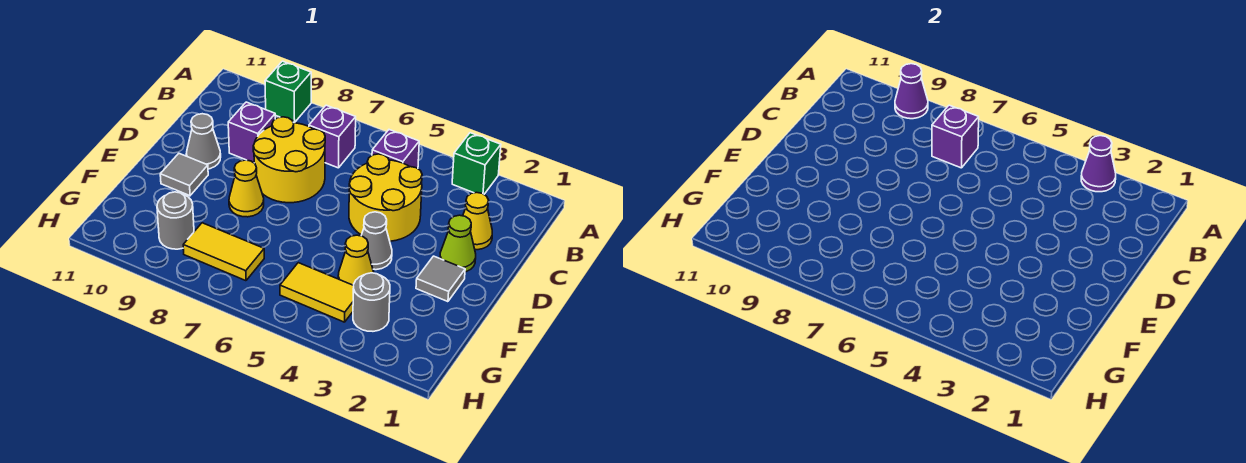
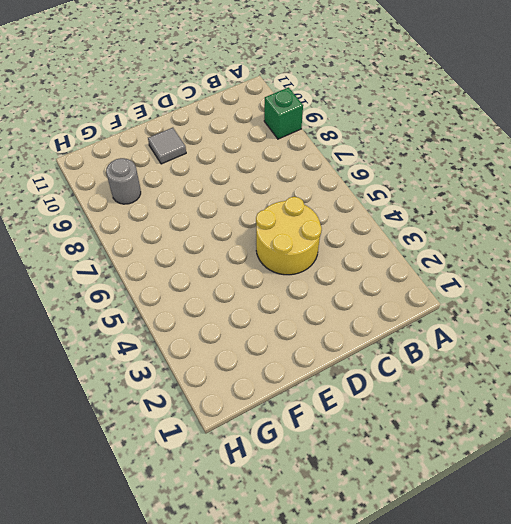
none -> green brick A3 level 1
none -> purple brick B5 level 1
none -> purple brick B7 level 1

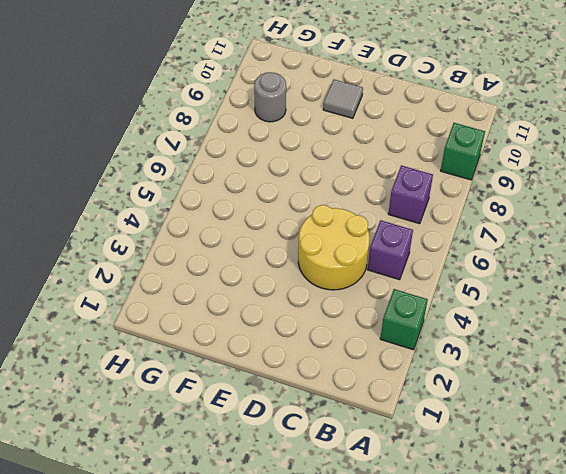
none -> yellow cone C2 level 1
none -> yellow round brick C7:D8 level 1
none -> purple brick C9 level 1

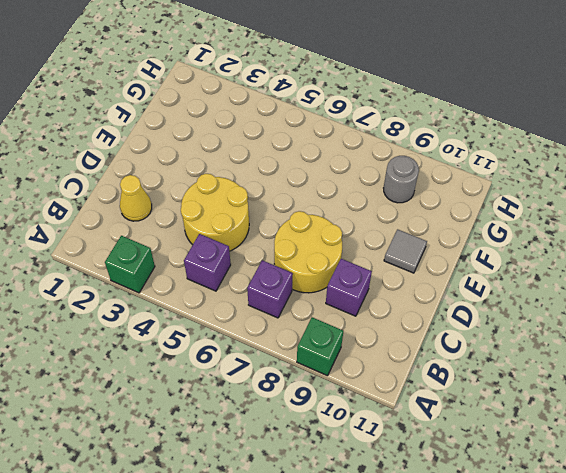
none -> lime cone D2 level 1
none -> grey cone D10 level 1
none -> grey tile E2 level 1

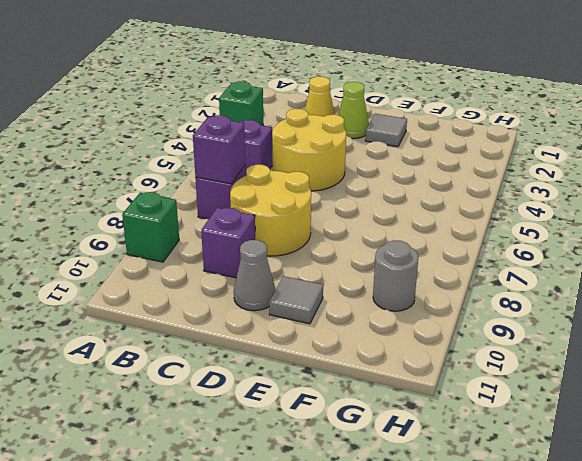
none -> grey cone E4 level 1
none -> yellow cone E8 level 1
none -> yellow cone F4 level 1

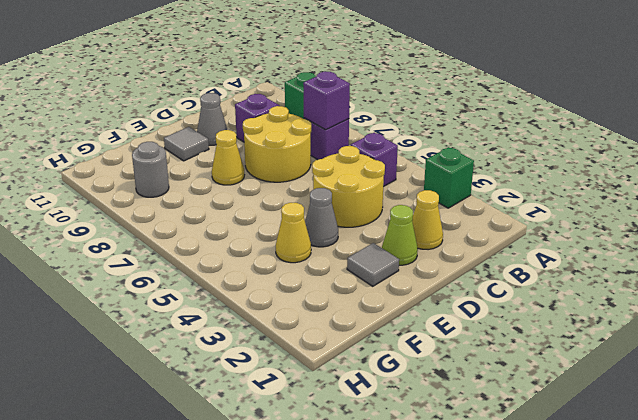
none -> grey round brick G3 level 1
none -> yellow tile G4:G5 level 1
none -> yellow tile G7:G8 level 1

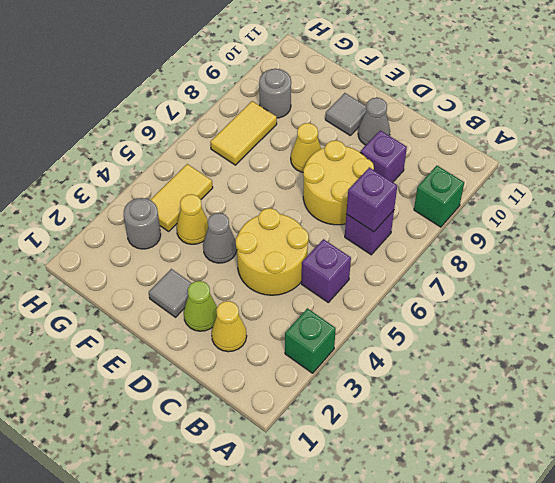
none -> purple cone A3 level 2
none -> purple cone A9 level 2

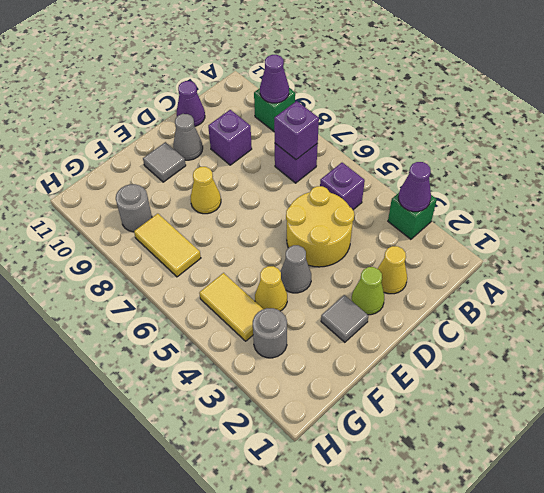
purple cone C11 level 1 -> none
none -> yellow round brick C7:D8 level 1

